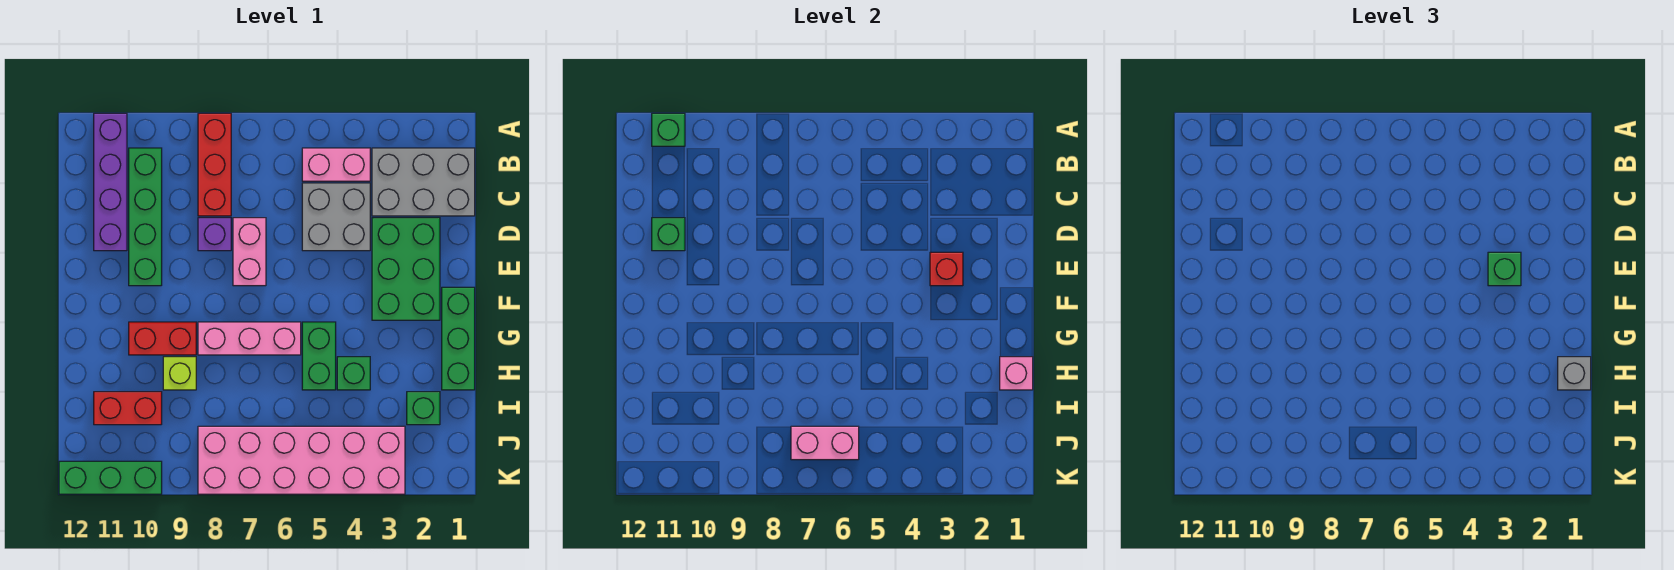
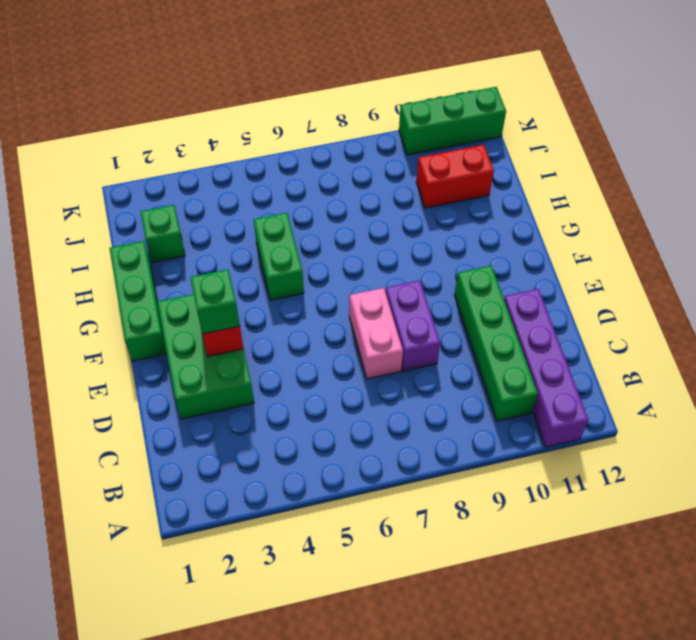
purple brick D8:E8 level 1 -> purple brick D8 level 1
none -> red brick A8:C8 level 1
none -> grey brick B1:C3 level 1
none -> pink brick B4:B5 level 1

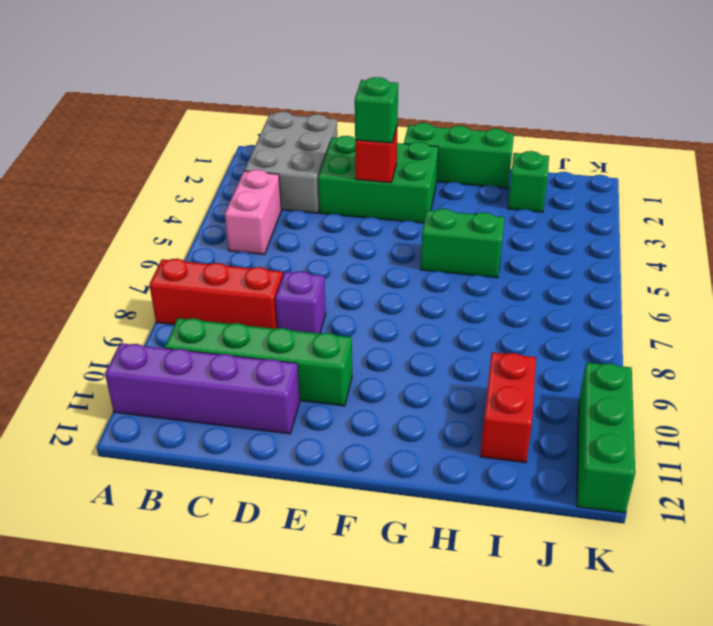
none -> grey brick C4:D5 level 1
none -> pink brick D7:E7 level 1
none -> pink brick G6:G8 level 1

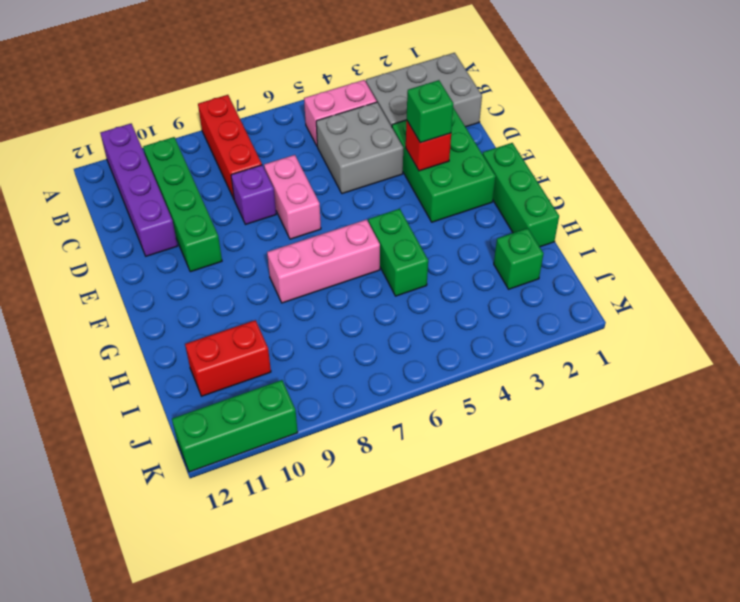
none -> red brick G9:G10 level 1
none -> green brick H4 level 1
none -> lime brick H9 level 1

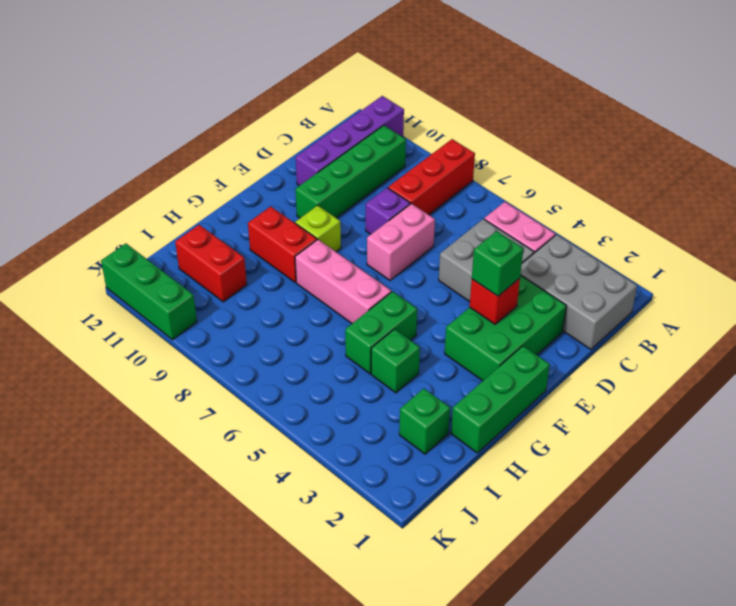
lime brick F9 level 1 -> lime brick H9 level 1
none -> pink brick J3:K8 level 1
none -> green brick A11 level 2
none -> green brick D11 level 2

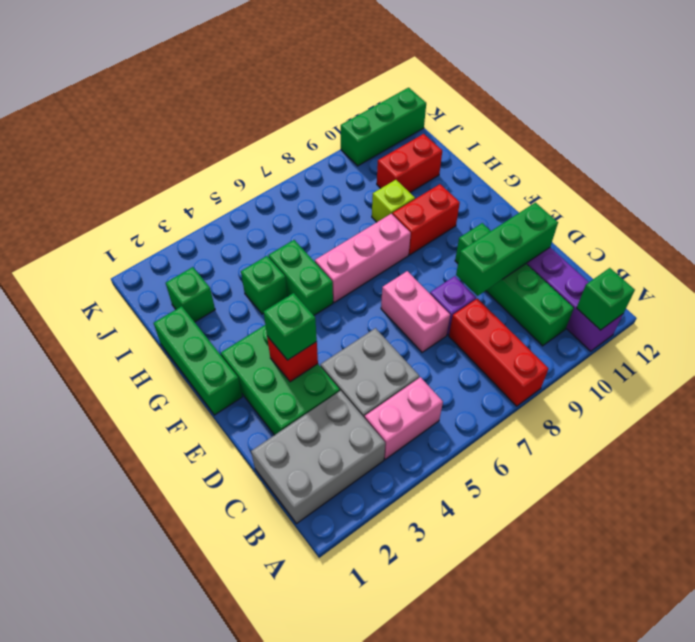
green brick D9:D11 level 2 -> green brick D11 level 2
none -> pink brick J3:K8 level 1
none -> pink brick H1 level 2
none -> pink brick J6:J7 level 2

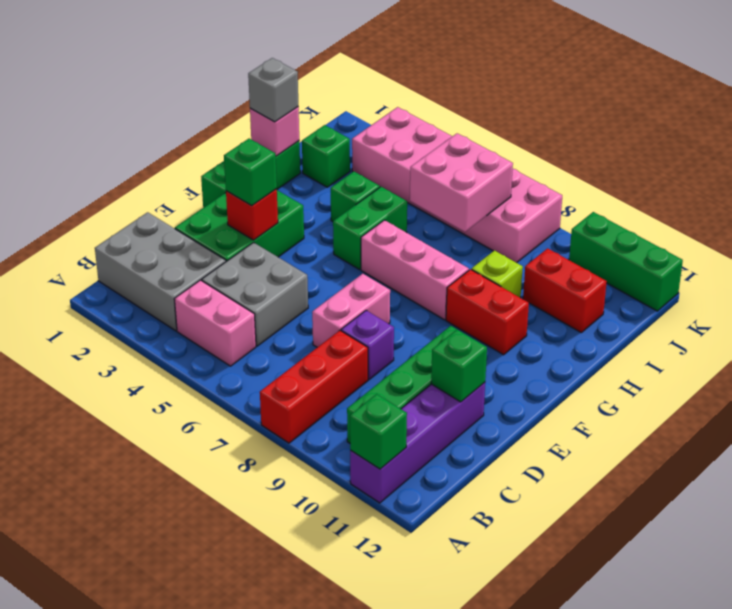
pink brick I6:J7 level 2 -> pink brick J6:J7 level 2

